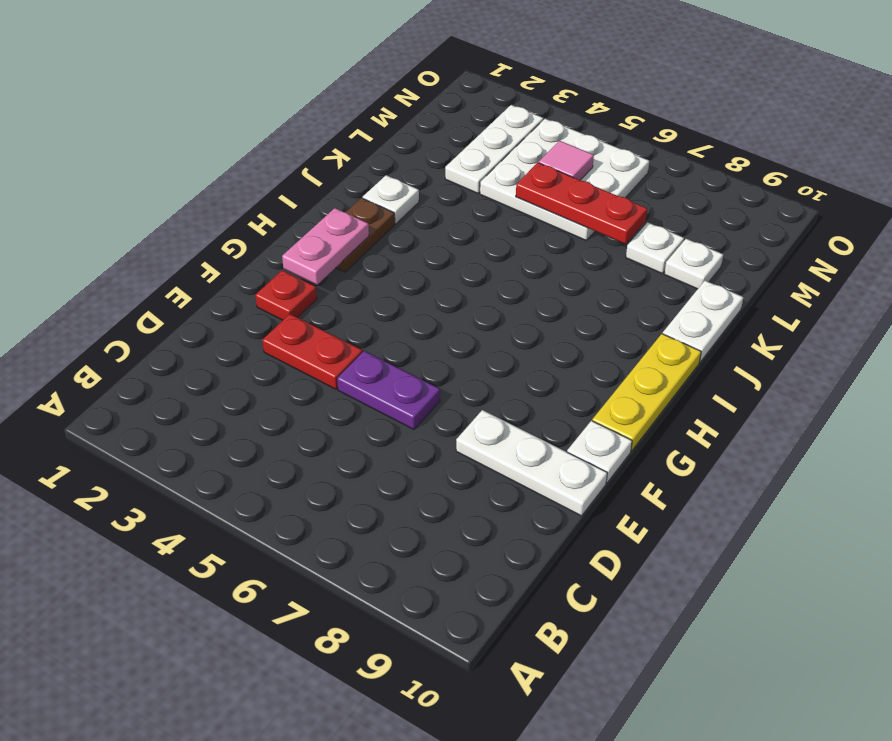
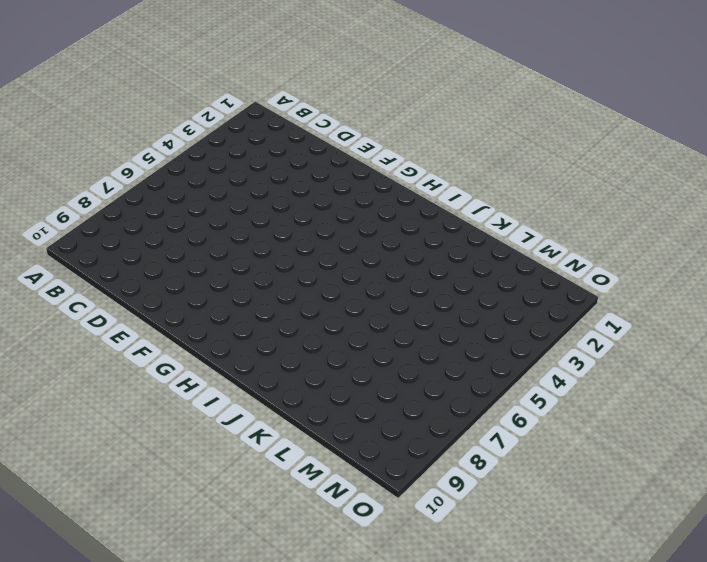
none -> red plate E3:E4 level 1
none -> purple plate E5:E6 level 1
none -> white plate E8:E10 level 1

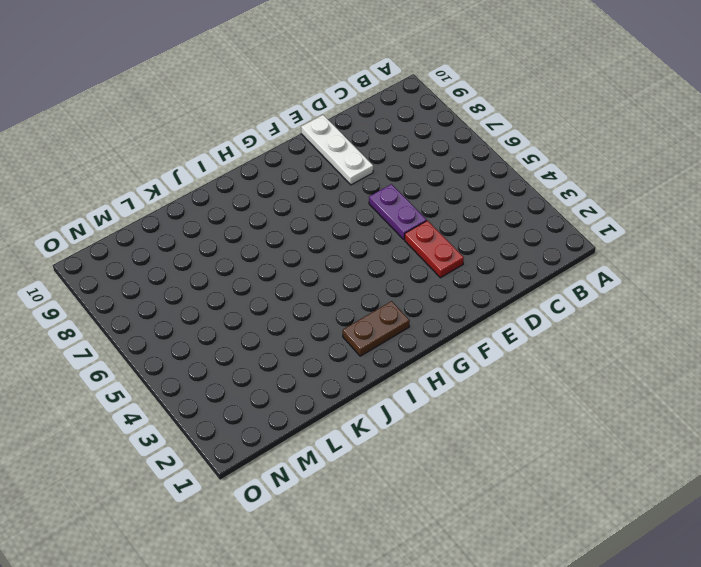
none -> red plate F2 level 1
none -> white plate F10 level 1
none -> yellow plate G10:I10 level 1

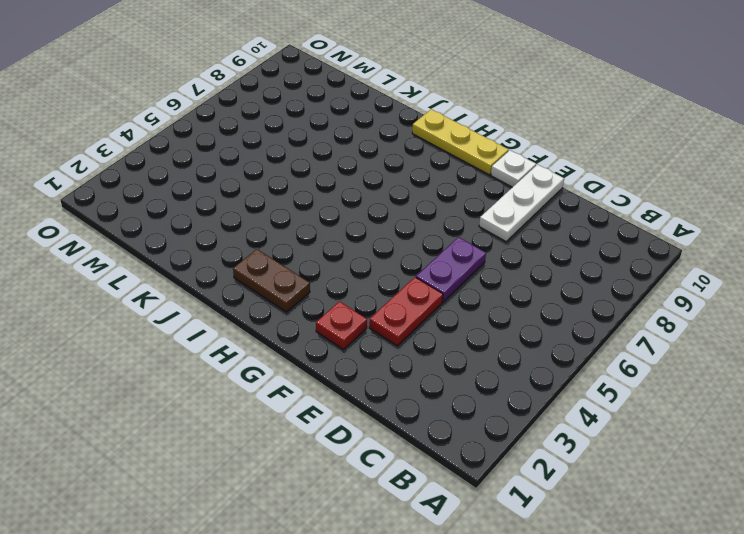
none -> white plate J2 level 1
none -> white plate J10:K10 level 1
none -> white plate L3:N3 level 1

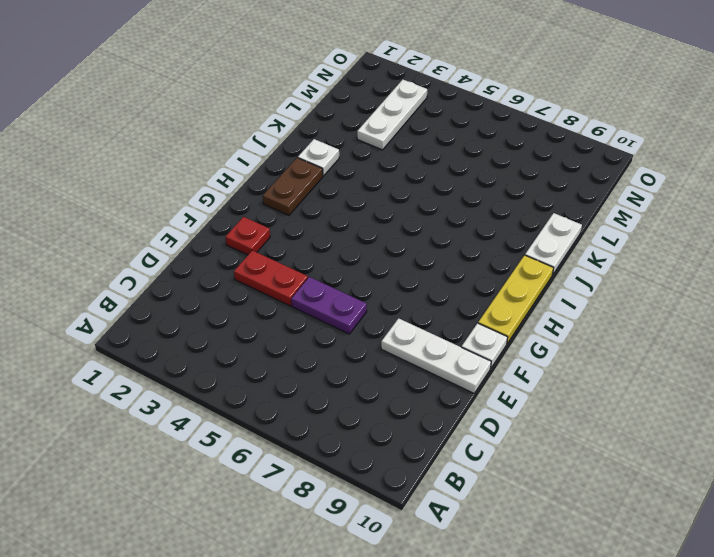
none -> white plate L4:N6 level 1
none -> white plate L8 level 1
none -> white plate L9 level 1

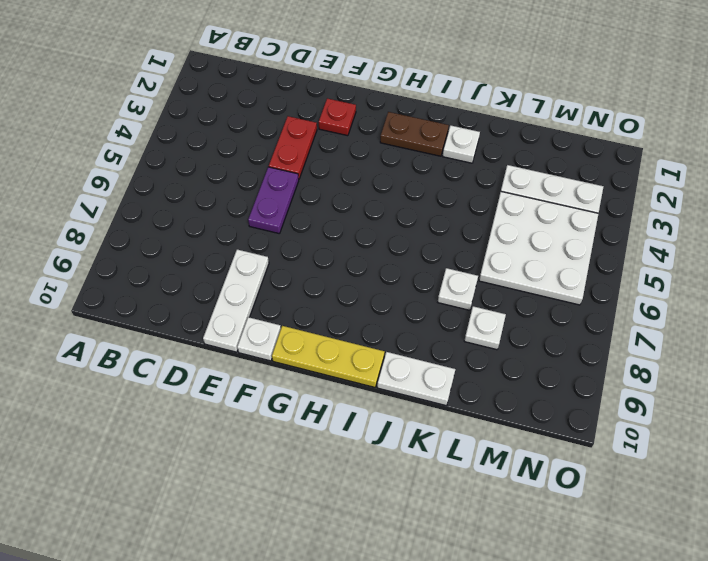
white plate K7 level 1 -> white plate L9 level 1
none -> pink plate G2:H2 level 2
none -> red plate L5:L7 level 2
none -> pink tile M5 level 2

